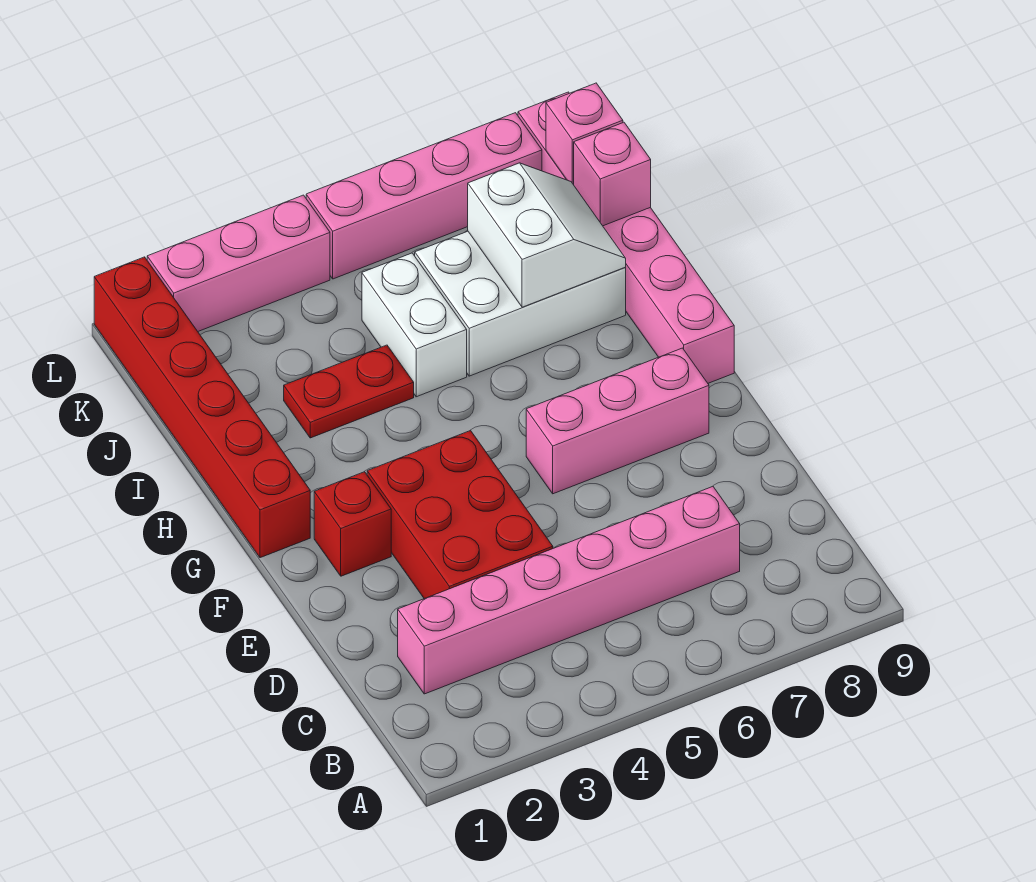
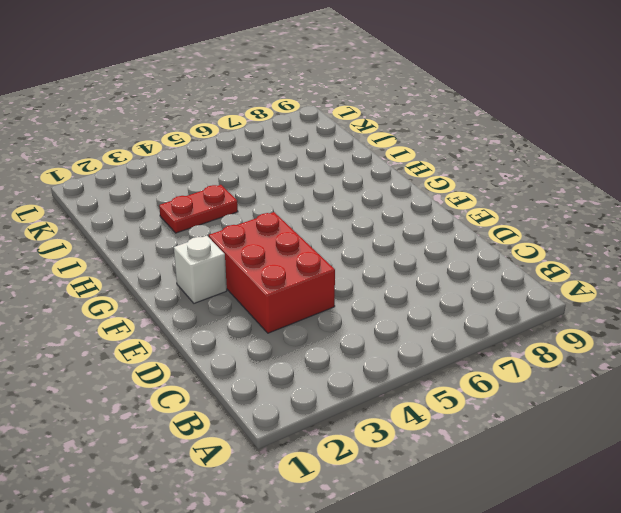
white brick F2 level 1 -> red brick F2 level 1
none -> pink brick C2:C7 level 1
none -> pink brick F6:F8 level 1
none -> red brick G1:L1 level 1

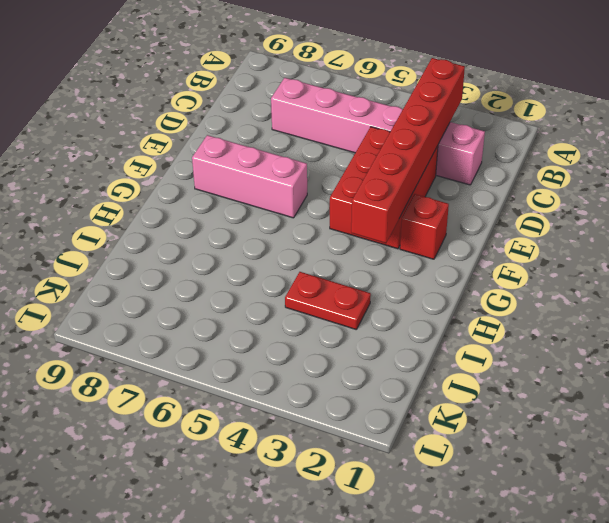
red brick B3:G3 level 2 -> red brick G1:L1 level 1
none -> pink brick G9:L9 level 1
none -> white brick I5:J5 level 1
none -> white brick I6:J8 level 1

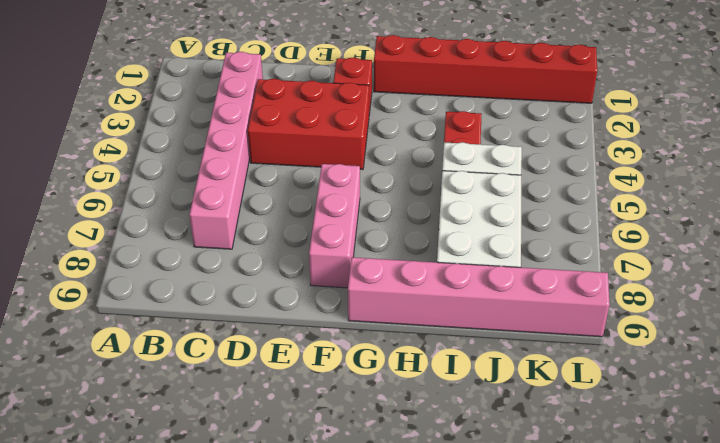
none -> pink brick L2:L4 level 1
none -> pink brick L5:L8 level 1
none -> white slope I7:J8 level 2 top 7

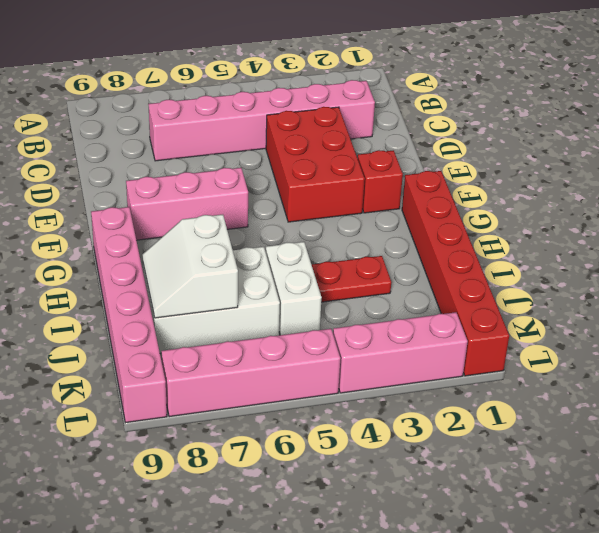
none -> pink brick J9 level 2
none -> pink brick K9 level 2

